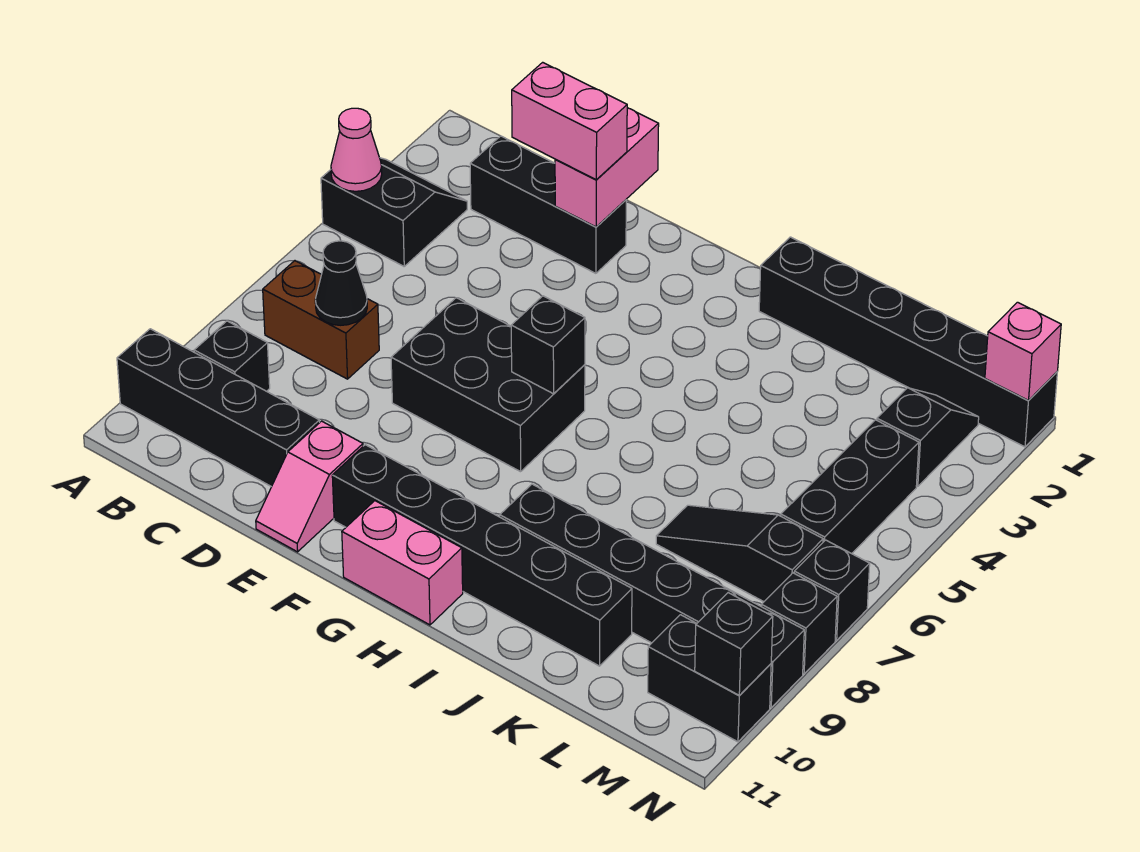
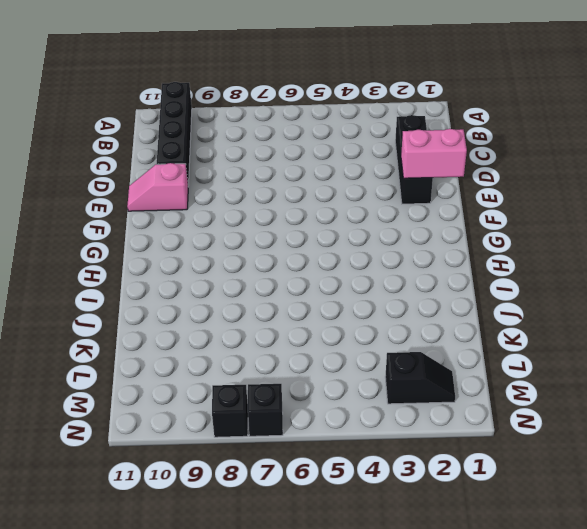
none -> black slope A3:B4 level 1 top 4
none -> brown brick B7:C7 level 1
none -> black brick B9 level 1

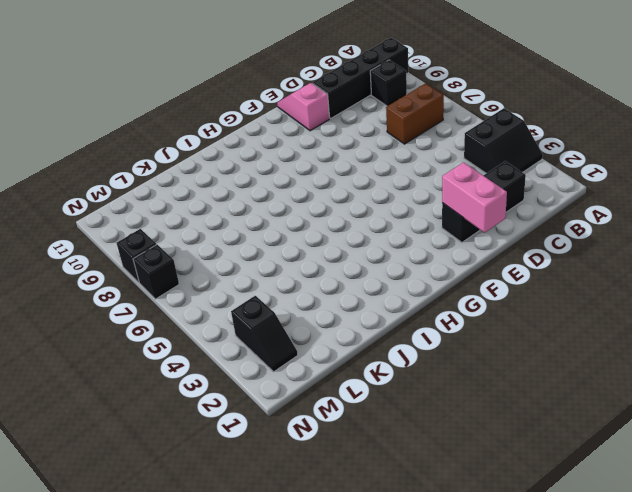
none -> black brick E6:G7 level 1
none -> black brick F10:K10 level 1
none -> pink brick G11:H11 level 1

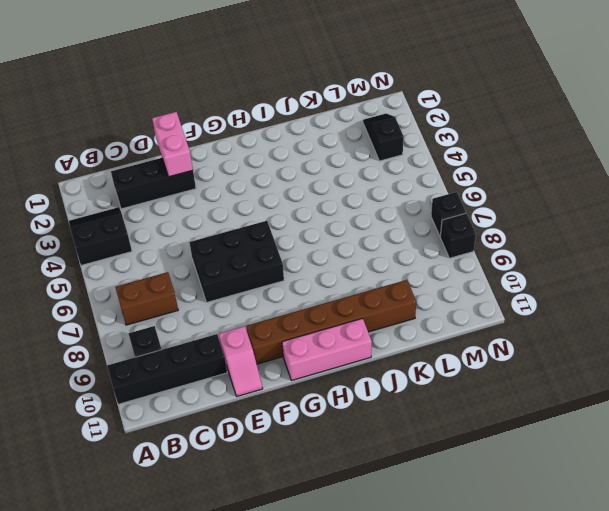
brown brick F10:K10 level 1 -> black brick F10:K10 level 1
pink brick G11:I11 level 1 -> pink brick G11:H11 level 1
none -> black brick I1:N1 level 1
none -> black brick I9:N9 level 1
none -> black slope K7:M7 level 1 top M

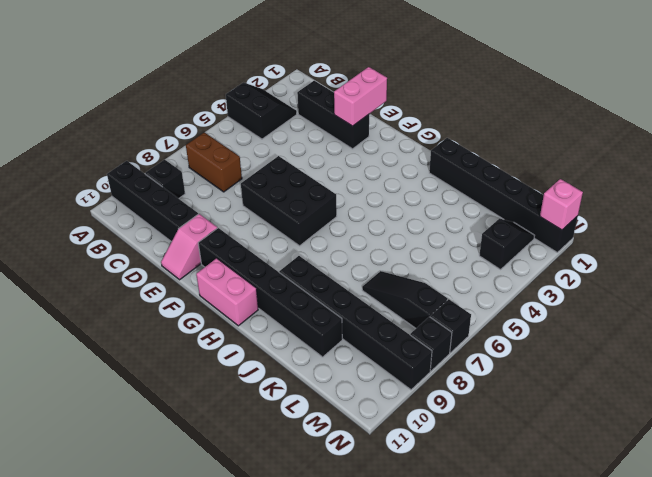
none -> black brick M4:M6 level 1
none -> black brick M10:N10 level 1
none -> pink cone A4 level 2

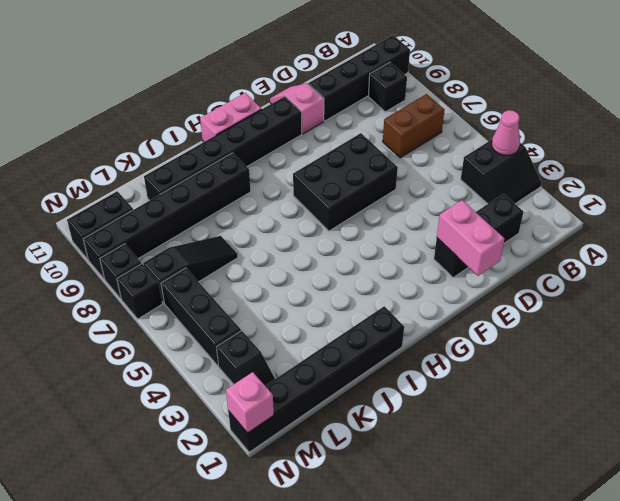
none -> black cone C7 level 2
none -> black brick G6 level 2
none -> black brick N10 level 2

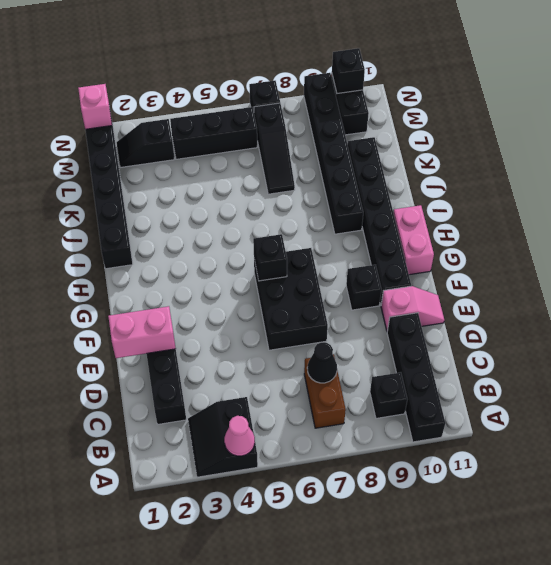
black brick F9 level 1 -> black brick N8 level 1
none -> pink brick D2:E2 level 3

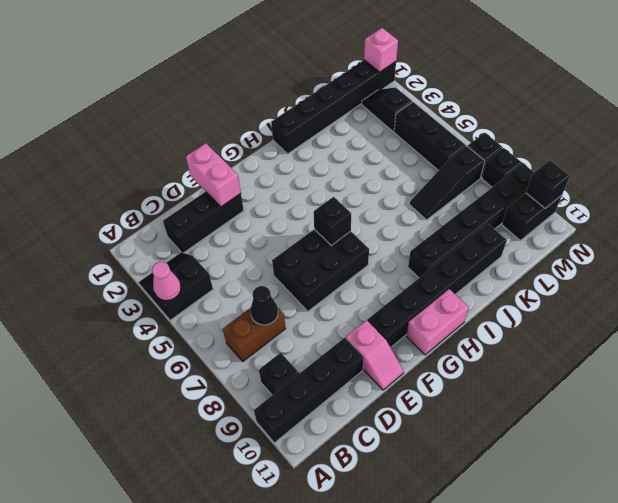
none -> pink brick D2:E2 level 3

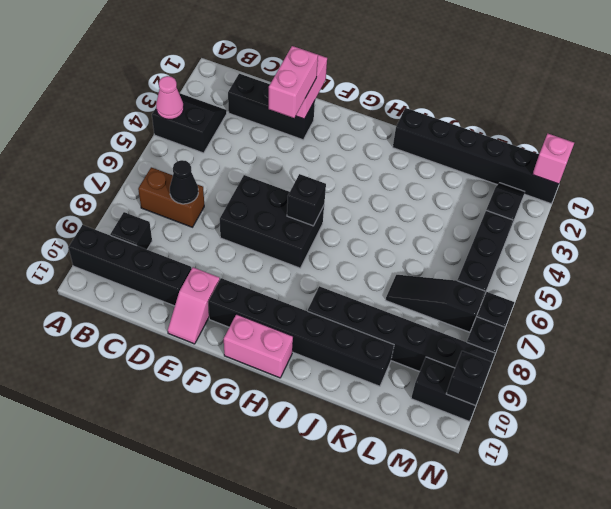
pink brick E2:E3 level 3 -> pink brick D2:E2 level 3

